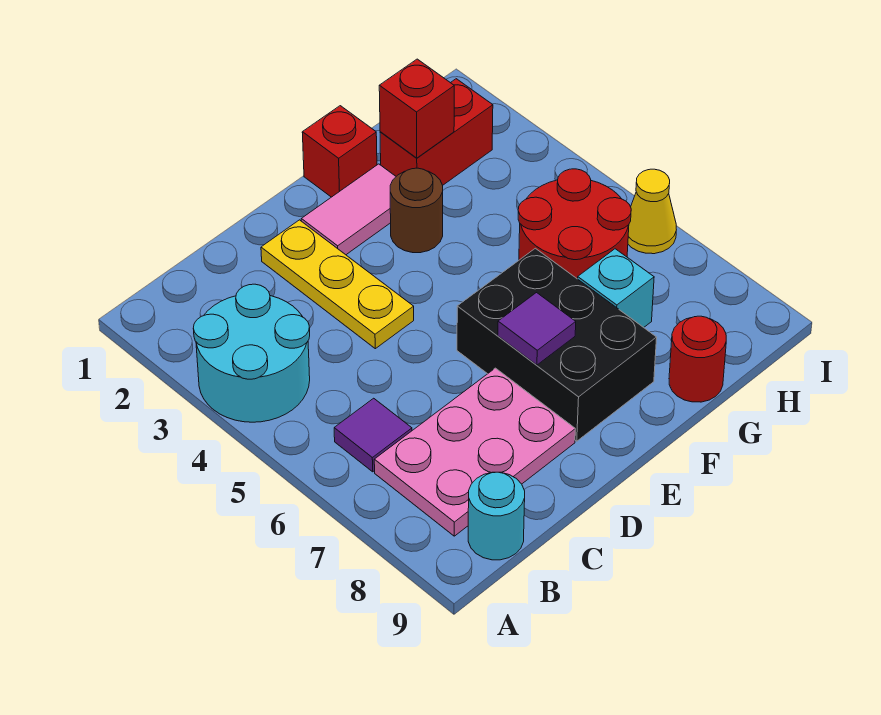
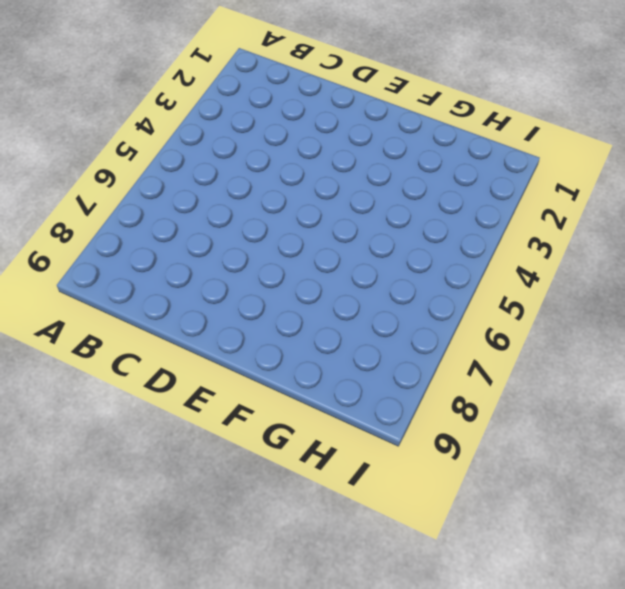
none -> cyan round brick A3:B4 level 1
none -> purple tile B6 level 1
none -> pink plate B7:D8 level 1

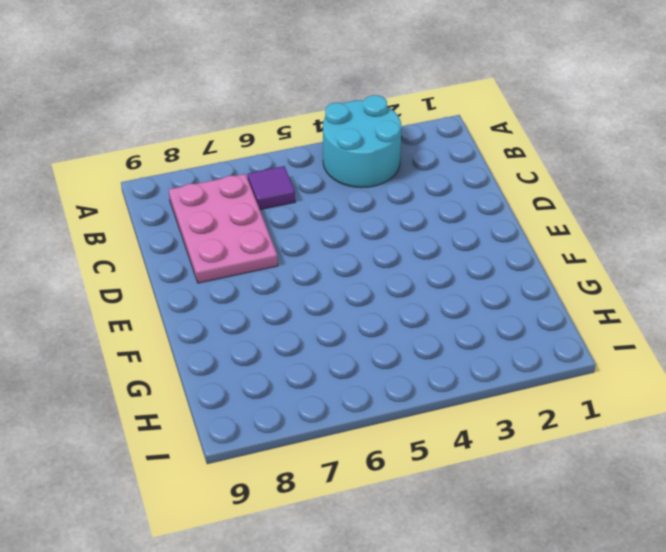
none -> cyan round brick B9 level 1
none -> yellow plate D2:D4 level 1
none -> pink tile E2:F2 level 1

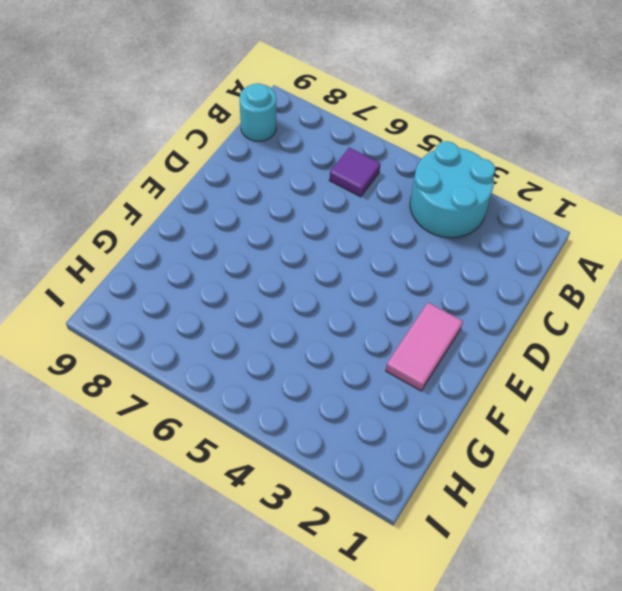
none -> pink plate B7:D8 level 1
none -> yellow plate D2:D4 level 1
none -> black brick E6:F8 level 1

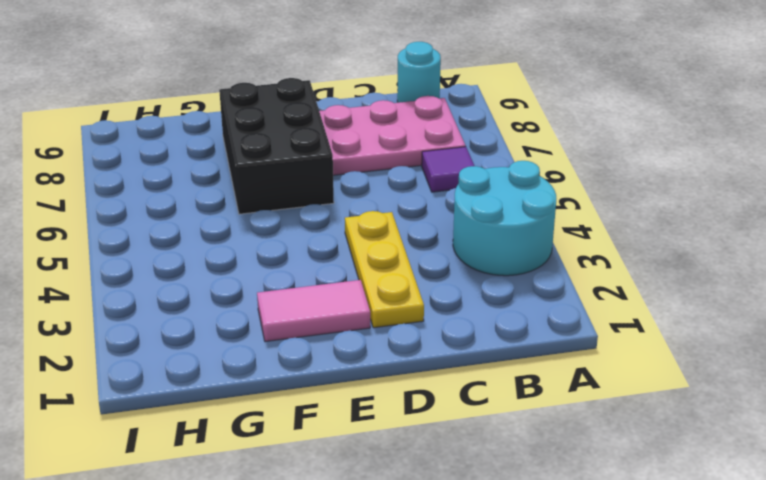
none -> red brick F1 level 1
none -> brown round brick F3 level 1
none -> red brick G2:H2 level 1

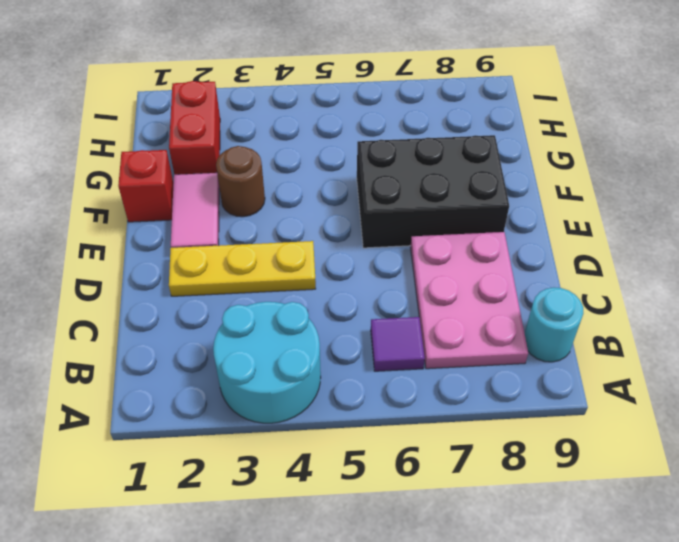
none -> red round brick G5:H6 level 1
none -> cyan brick G7 level 1
none -> red round brick G9 level 1

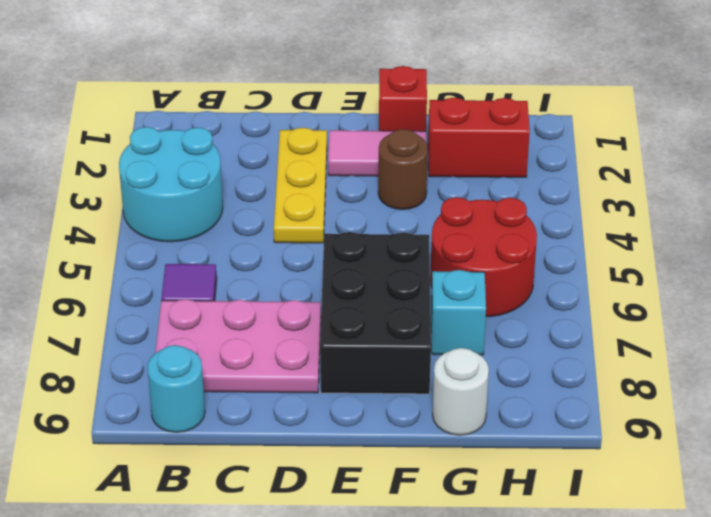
white round brick G9 level 1 -> red round brick G9 level 1
none -> yellow cone I6 level 1
none -> purple tile E7 level 2
none -> red brick G2 level 2

